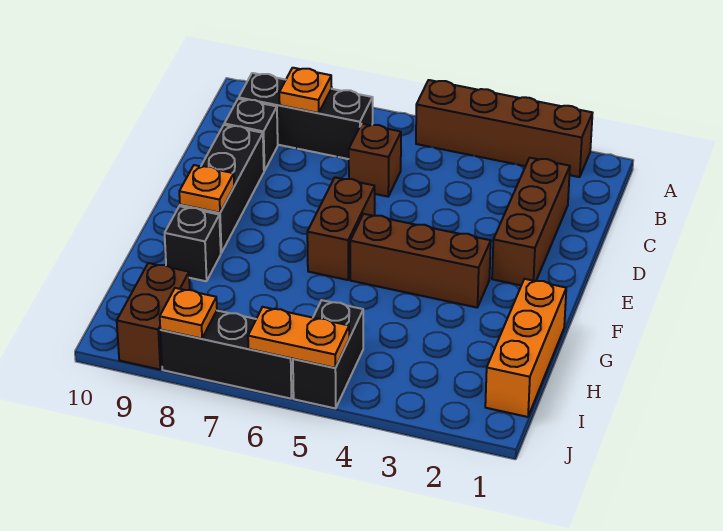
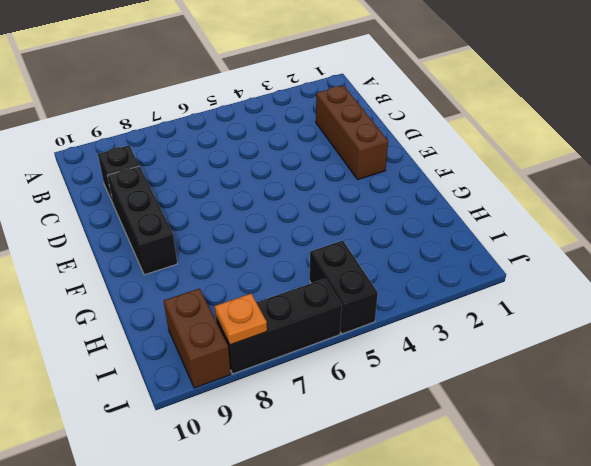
none -> brown brick A2:A5 level 1
none -> black brick B7:B9 level 1
none -> brown brick C6 level 1

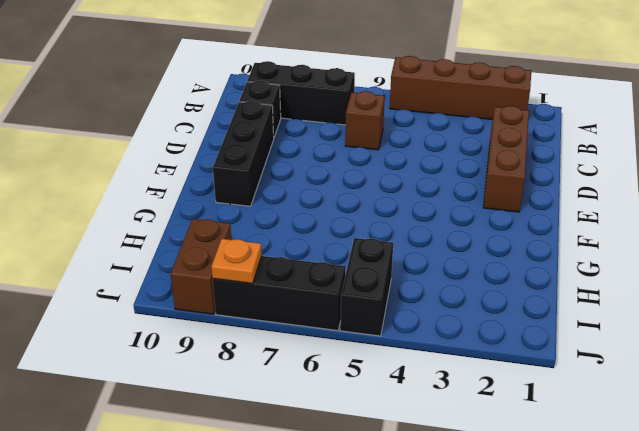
none -> brown brick E6:F6 level 1
none -> brown brick F3:F5 level 1
none -> orange brick G1:I1 level 1

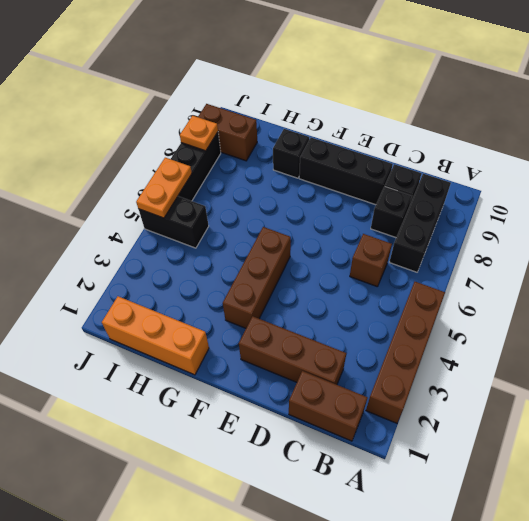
brown brick B1:C1 level 1 -> brown brick E6:F6 level 1
black brick C8 level 1 -> none
none -> orange plate B8 level 2
none -> orange plate F9 level 2

